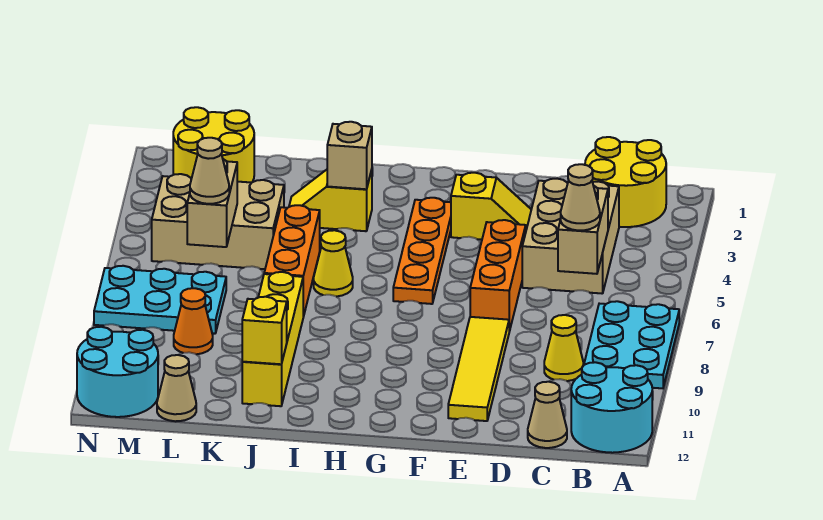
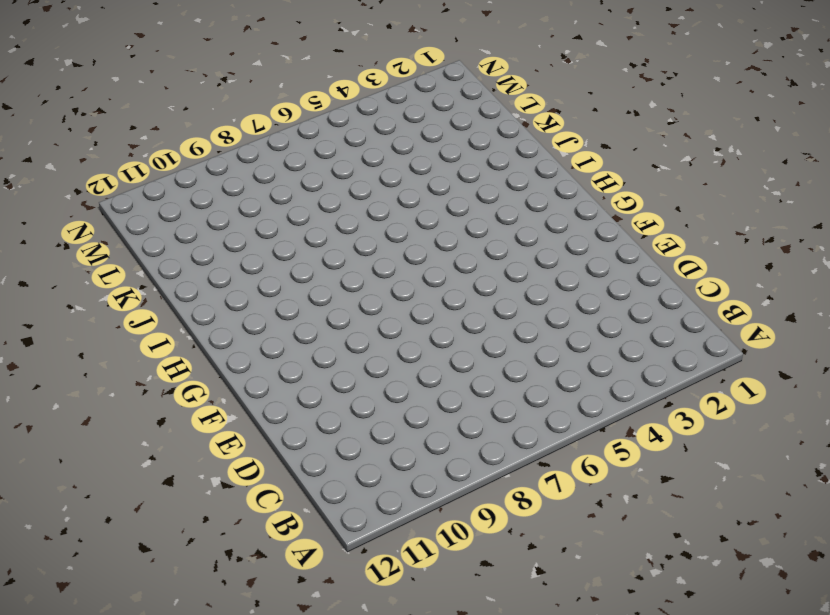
none -> cyan plate A7:B9 level 1
none -> cyan round brick A11:B12 level 1
none -> yellow round brick B1:C2 level 1

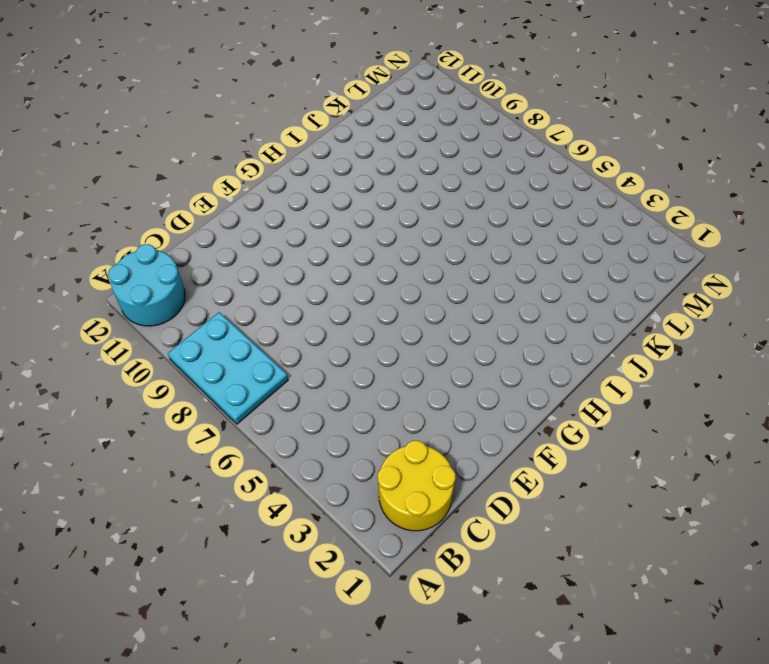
none -> tan brick C3:D5 level 1
none -> yellow cone C9 level 1
none -> tan cone C12 level 1

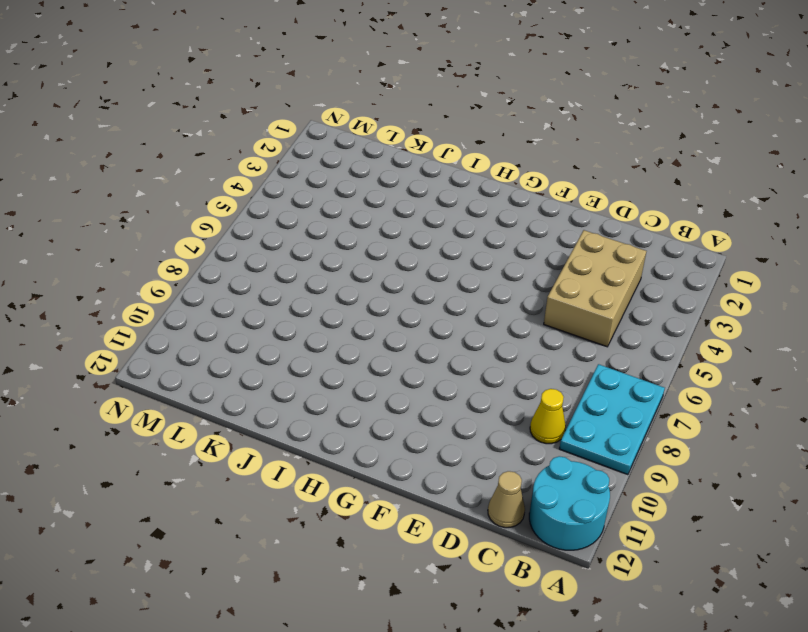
none -> yellow round brick B1:C2 level 1
none -> yellow slope E3:F3 level 1 top F
none -> orange brick E5:E7 level 1

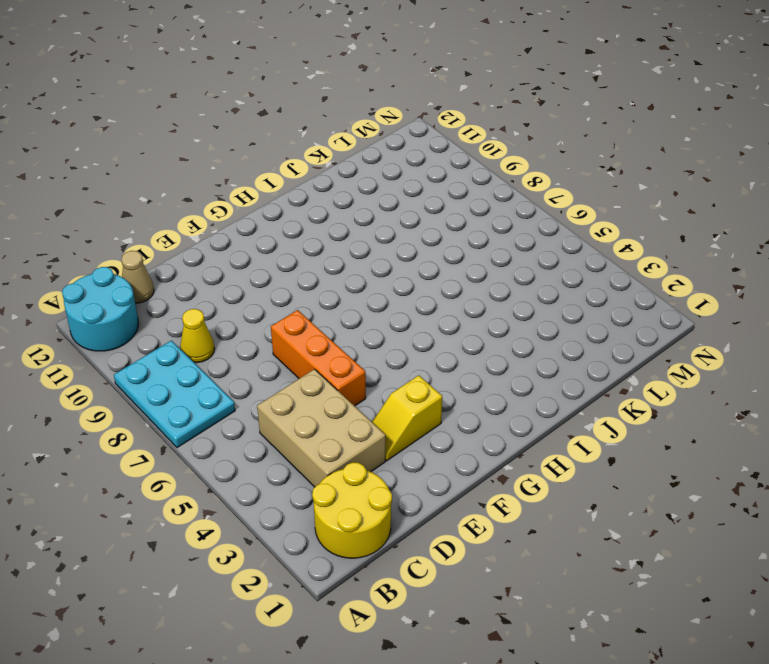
none -> yellow tile E8:E11 level 1
none -> orange plate G3:G6 level 1
none -> yellow slope I3:J3 level 1 top I

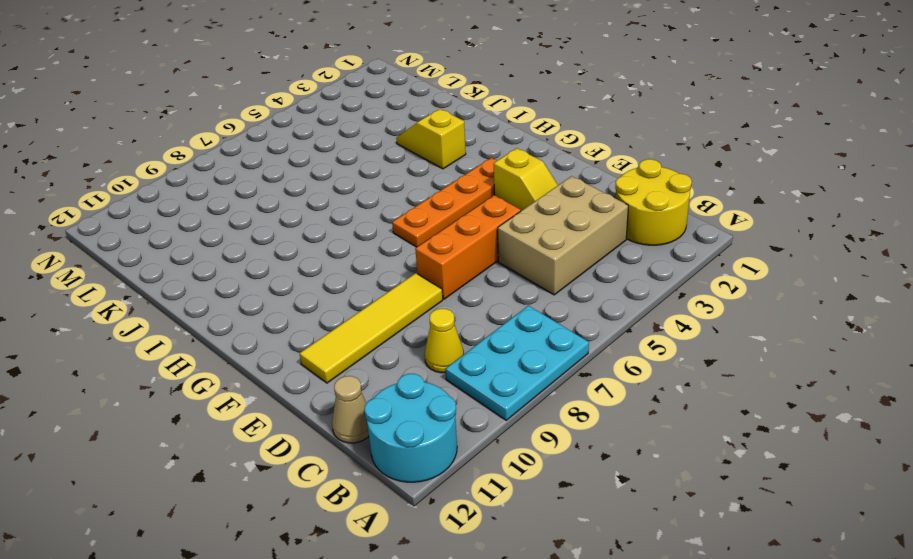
none -> yellow cone I6 level 1
none -> orange brick J5:J7 level 1
none -> yellow brick J8:J11 level 1

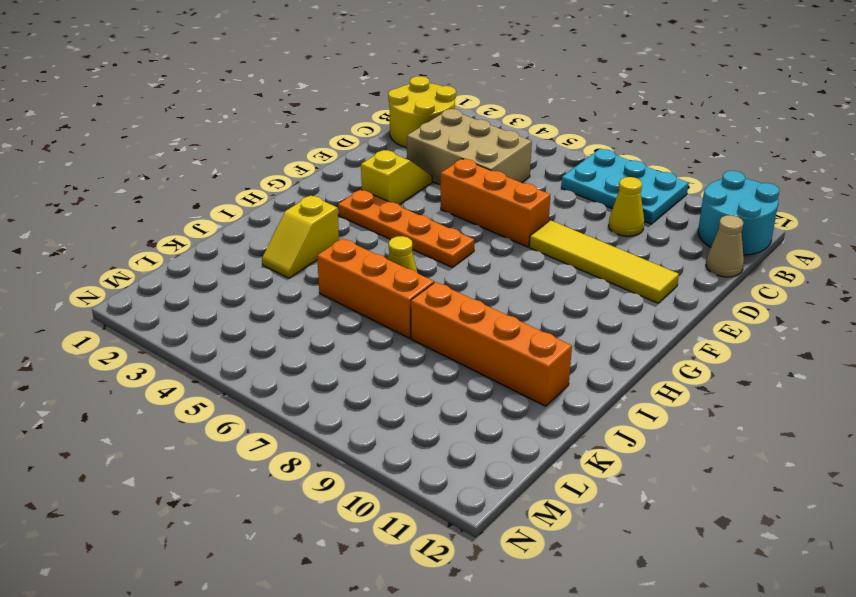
orange brick J8:J11 level 1 -> yellow brick J8:J11 level 1
none -> tan brick K4:M5 level 1
none -> yellow round brick L1:M2 level 1
none -> cyan plate L7:N8 level 1

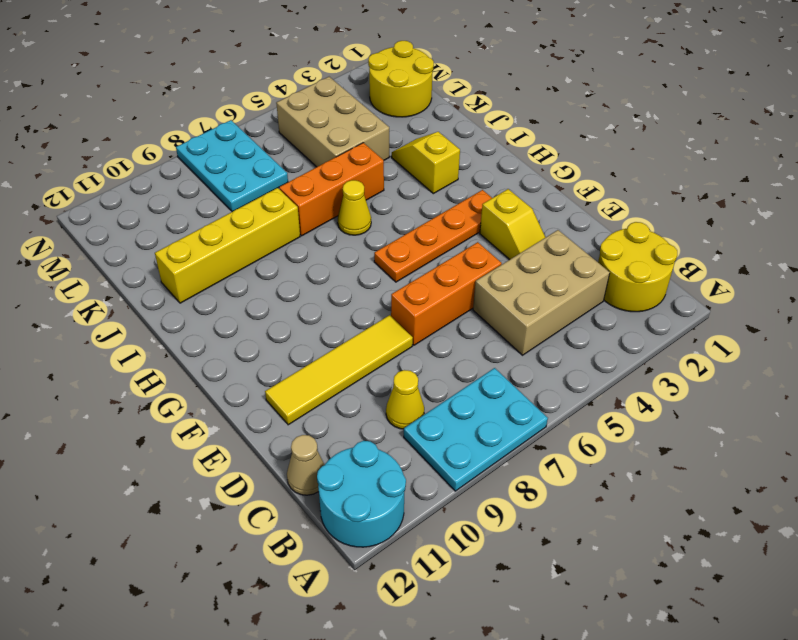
none -> orange cone L9 level 1
none -> tan cone L12 level 1
none -> cyan round brick M11:N12 level 1

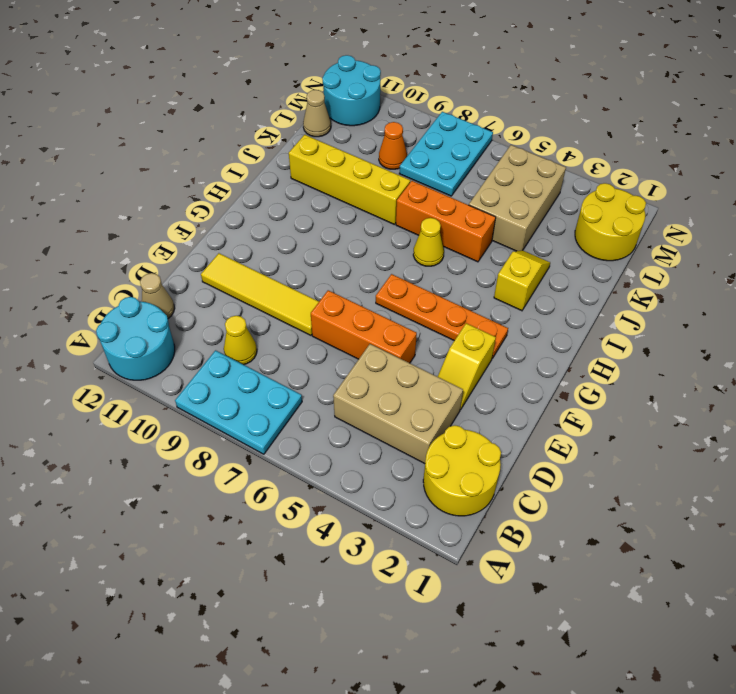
none -> tan brick C5:C6 level 2
none -> tan brick I3 level 2
none -> yellow brick J11 level 2

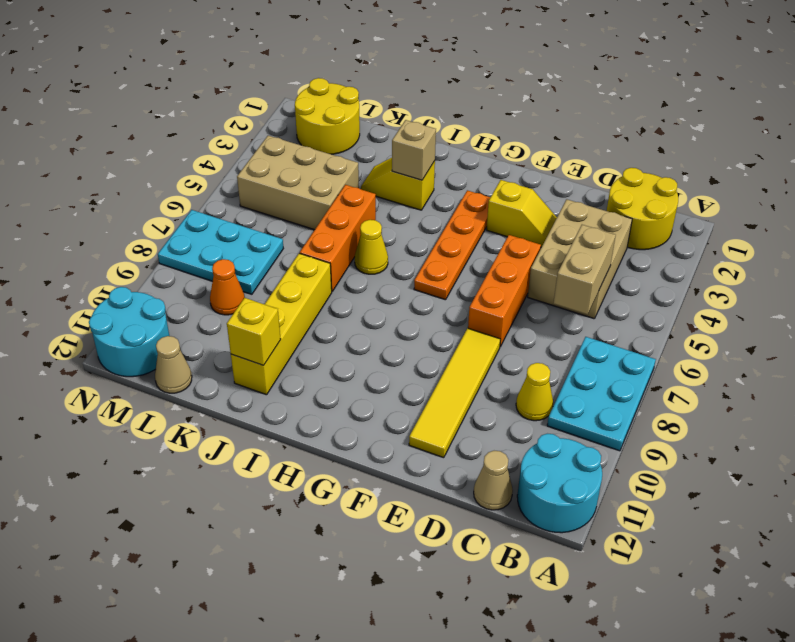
none -> tan brick L5:L6 level 2
none -> tan cone C6 level 3
none -> tan cone L6 level 3

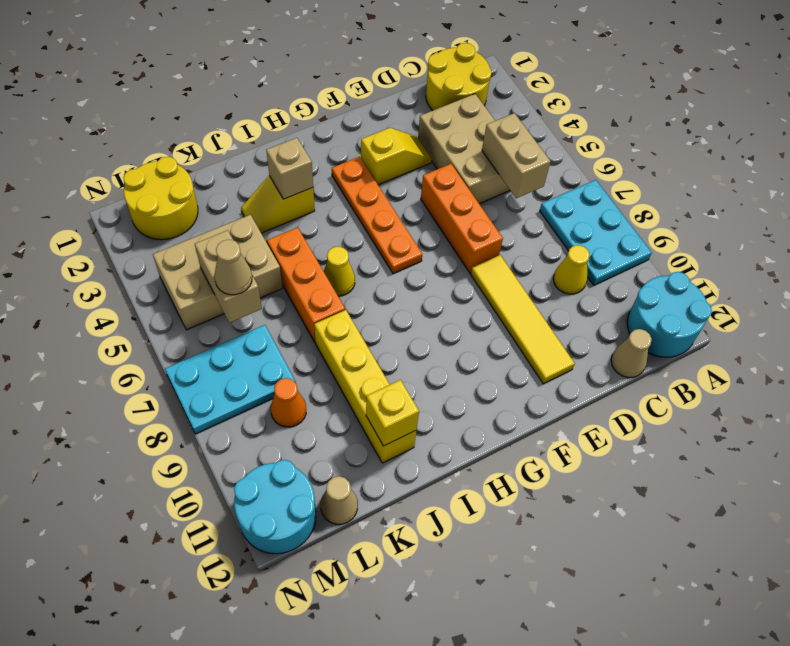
none -> tan cone C6 level 3

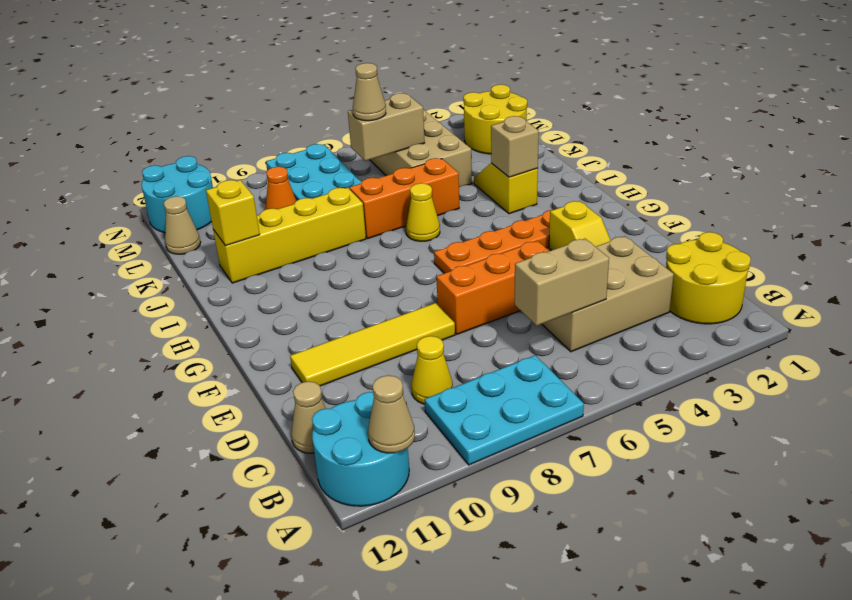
tan cone A11 level 2 -> tan cone C6 level 3

